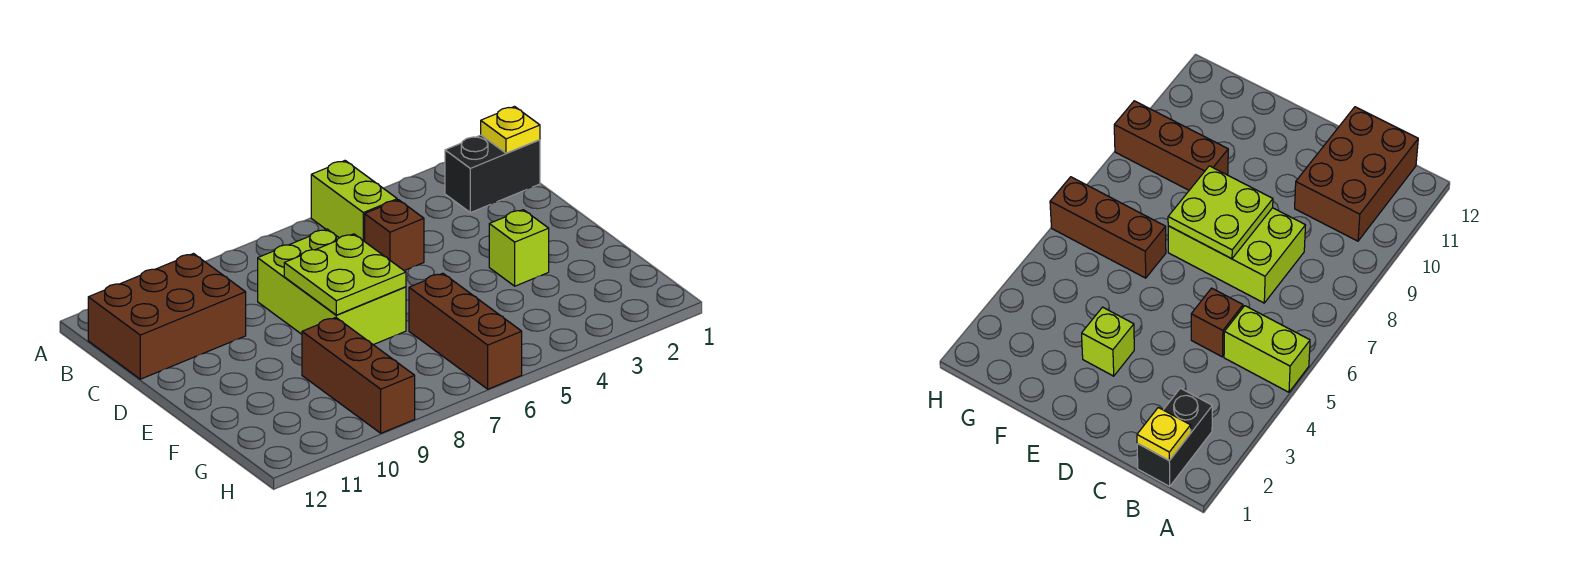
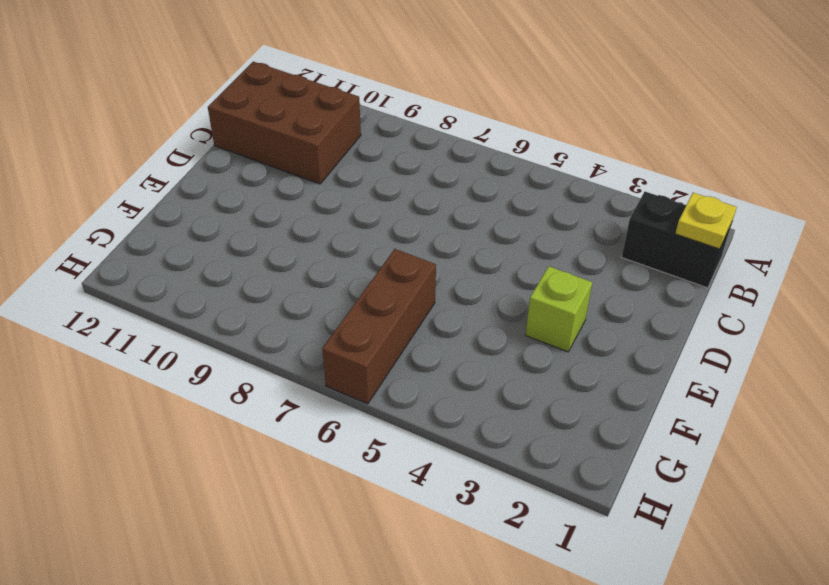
none -> lime brick A5:B5 level 1
none -> brown brick C5 level 1

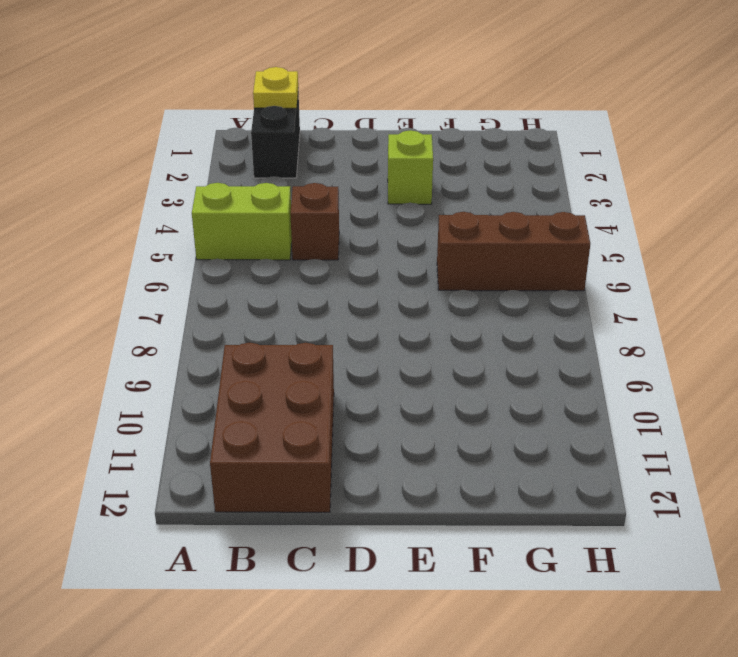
none -> lime brick C7:E8 level 1
none -> brown brick F9:H9 level 1

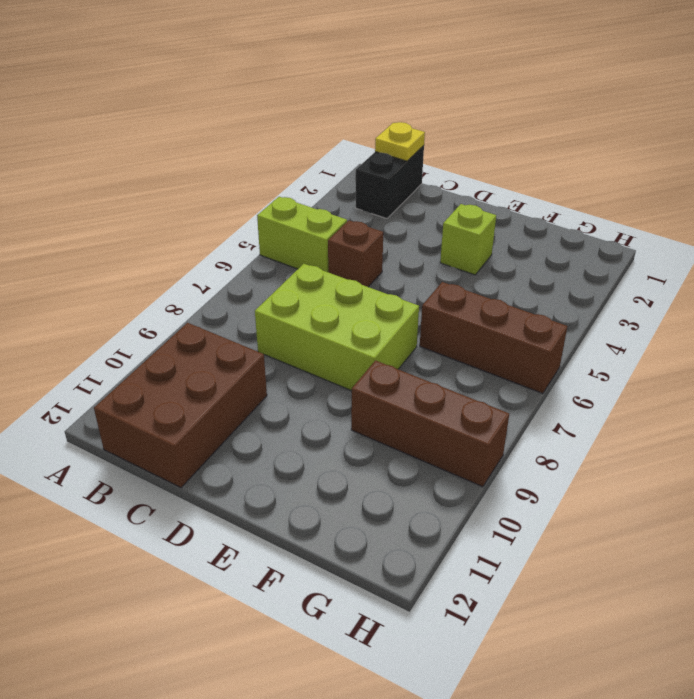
none -> lime plate D7:E8 level 2

